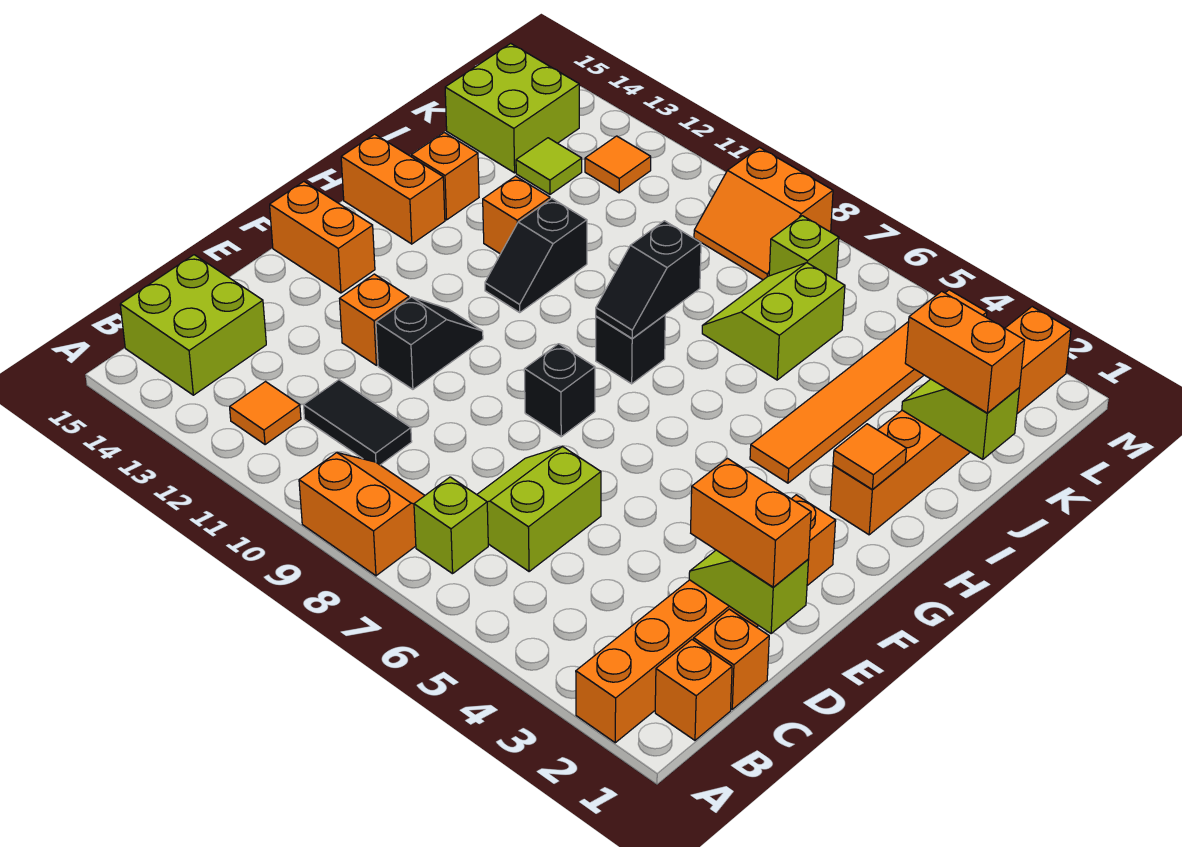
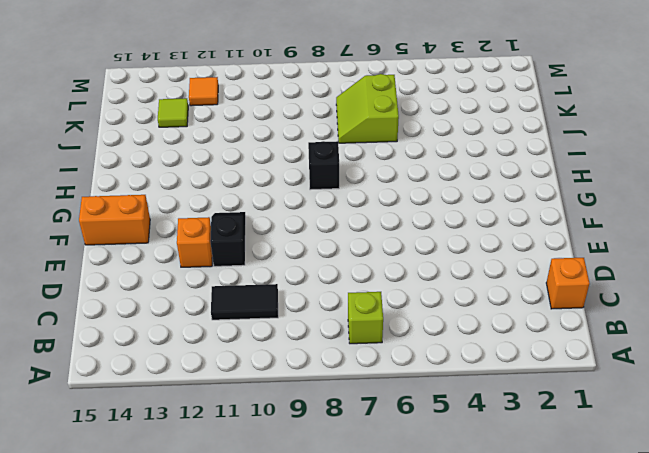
none -> orange brick A2:F2 level 1
none -> orange slope A8:B9 level 1 top A
none -> orange brick B1 level 1
none -> orange tile B12 level 1

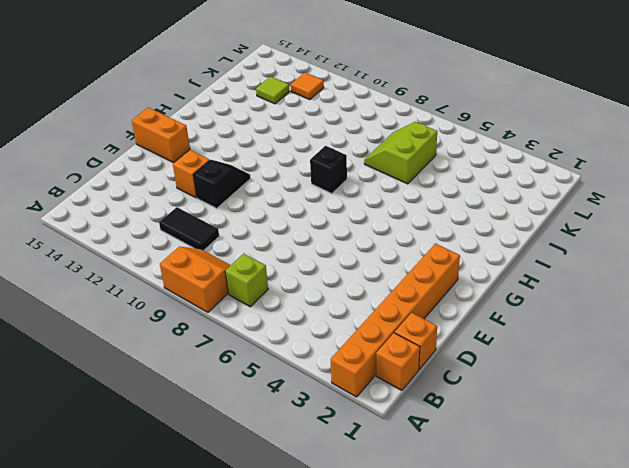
none -> orange tile B12 level 1
none -> lime brick B14:C15 level 1
none -> lime slope C6:D7 level 1 top 6
none -> black brick F8 level 1

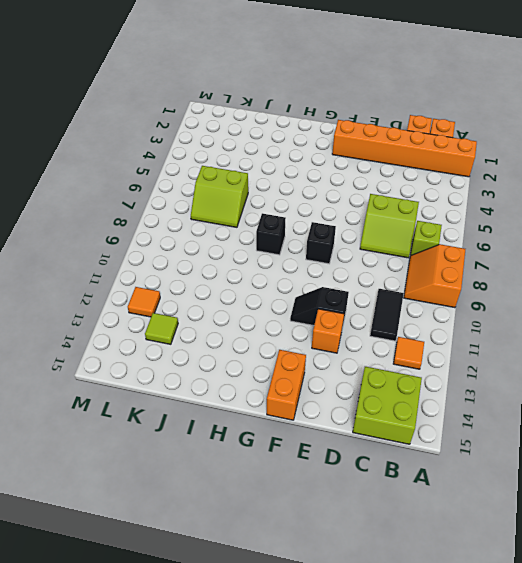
none -> orange brick H2:M2 level 1
none -> orange tile H4:M4 level 1
none -> black slope H11:I11 level 1 top I
none -> orange brick H14:H15 level 1

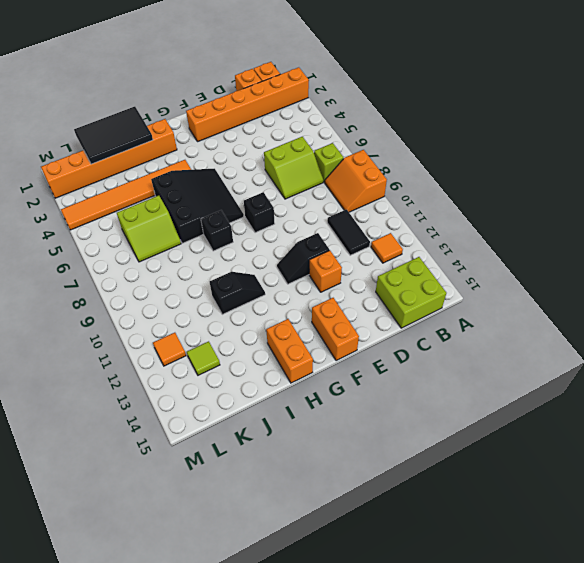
black slope G5:I7 level 1 top I -> none
black tile I1:K2 level 2 -> lime slope J1:J2 level 2 top 1
none -> orange brick I12 level 1
none -> orange brick I14 level 1
none -> lime brick K14:L15 level 1
none -> lime brick L7 level 1

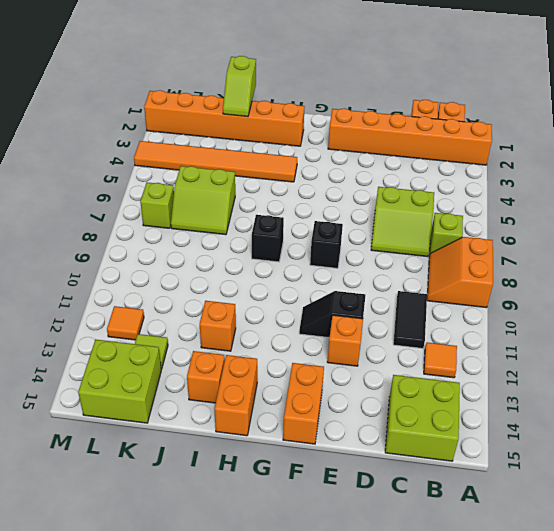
none -> black slope H11:I11 level 1 top I
none -> orange slope L8:M9 level 1 top M
none -> lime slope D1:D2 level 2 top 1
none -> orange tile H2 level 2

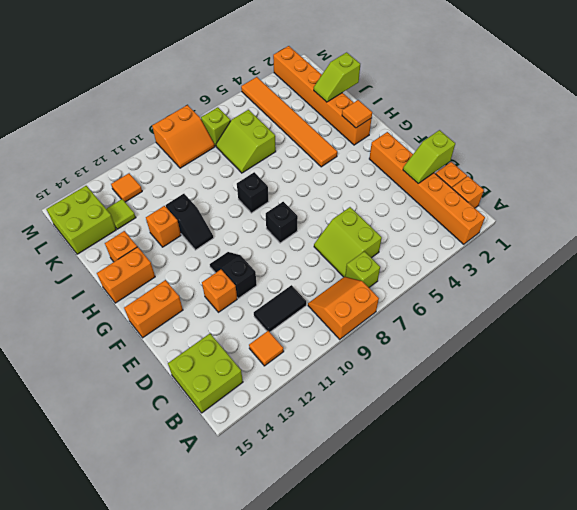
none -> black slope H8:I8 level 2 top I
none -> orange brick D1:D2 level 3
none -> orange brick J1:J2 level 3

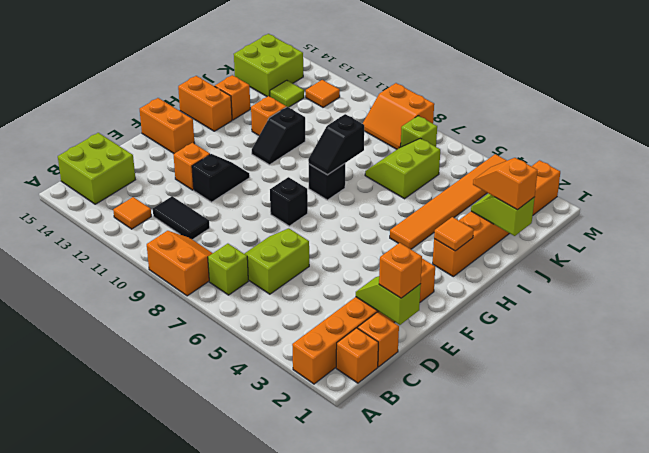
orange brick D1 level 3 -> orange brick D1:D2 level 3
orange slope J1:J2 level 3 top 1 -> orange brick J1:J2 level 3

